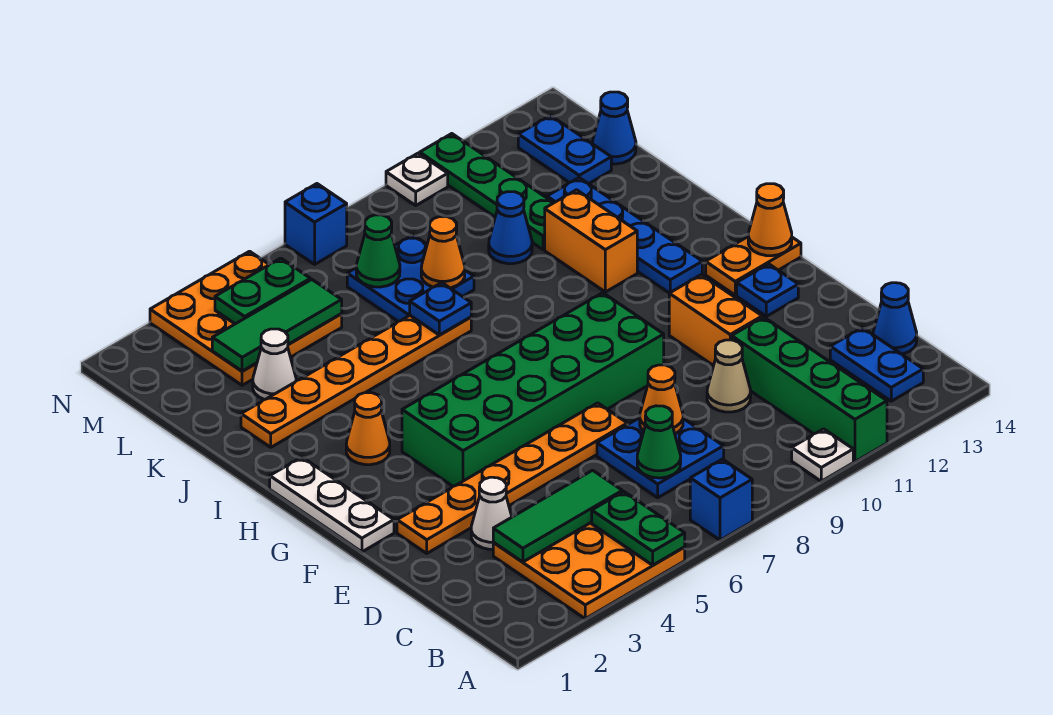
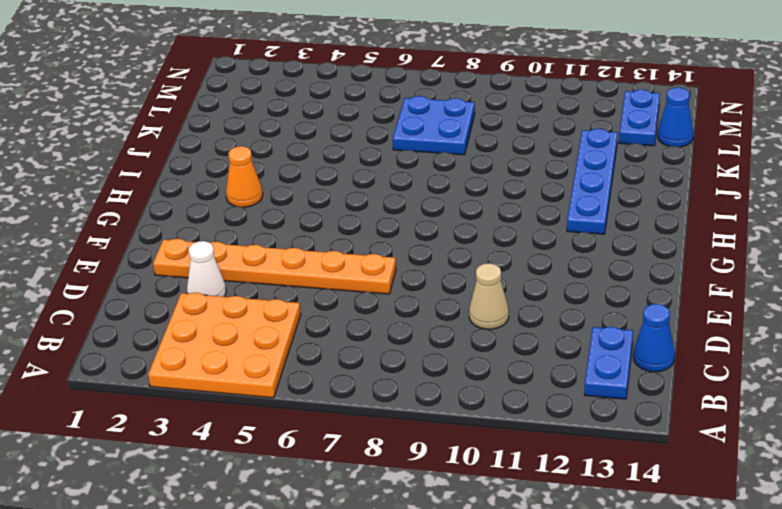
none -> blue brick A7 level 1
none -> white plate A10 level 1
none -> green brick A11:D11 level 1
none -> blue plate C7:D8 level 1

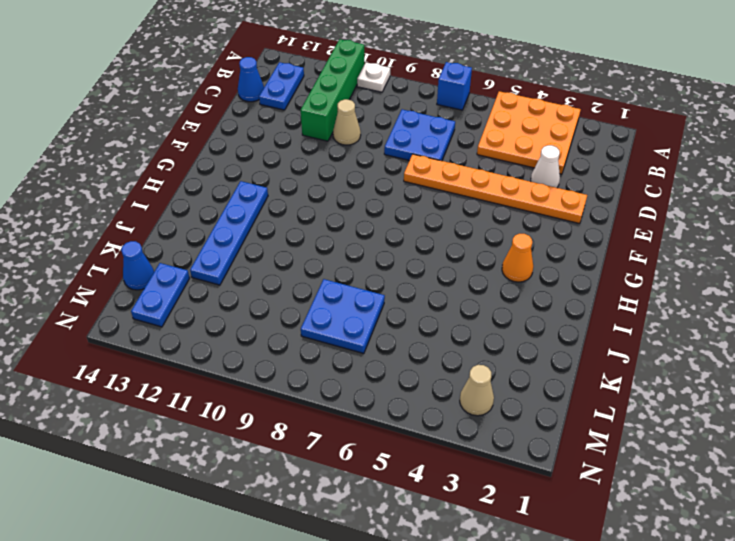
tan cone M3 level 1 -> orange plate L3:N5 level 1
none -> orange brick E11:F11 level 1
none -> white plate F1:H1 level 1
none -> green brick F4:G9 level 1
none -> blue plate F13 level 1

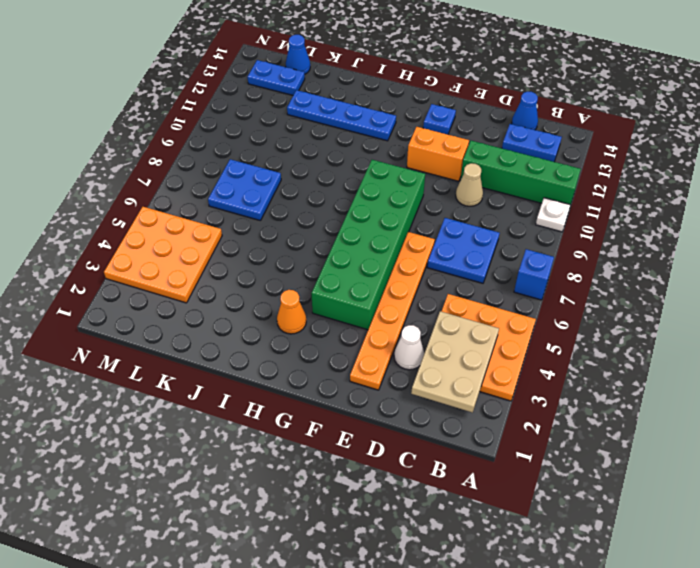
tan plate B2:C4 level 2 -> green tile C3:C5 level 2
none -> white plate F1:H1 level 1
none -> orange plate G13:G14 level 1
none -> orange brick I11:J11 level 1
none -> orange plate J2:J7 level 1

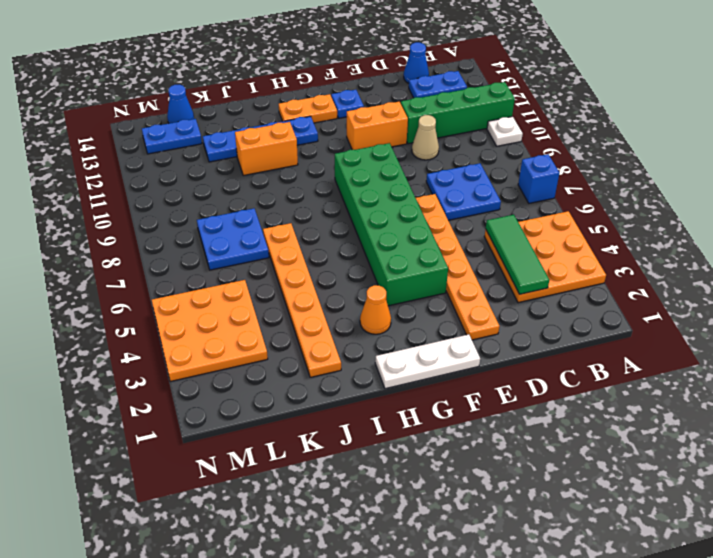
orange plate G13:H13 level 1 -> orange plate G13:G14 level 1
none -> white cone D3 level 1
none -> white cone K3 level 1
none -> blue cone K10 level 1
none -> green plate K11:N11 level 1

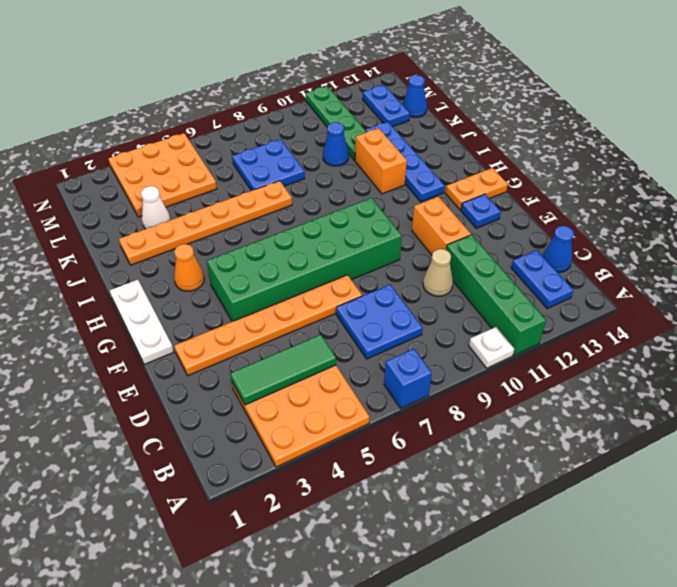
none -> white cone D3 level 1
none -> blue brick N7 level 1
none -> white plate N10 level 1
none -> green plate A5:B5 level 2

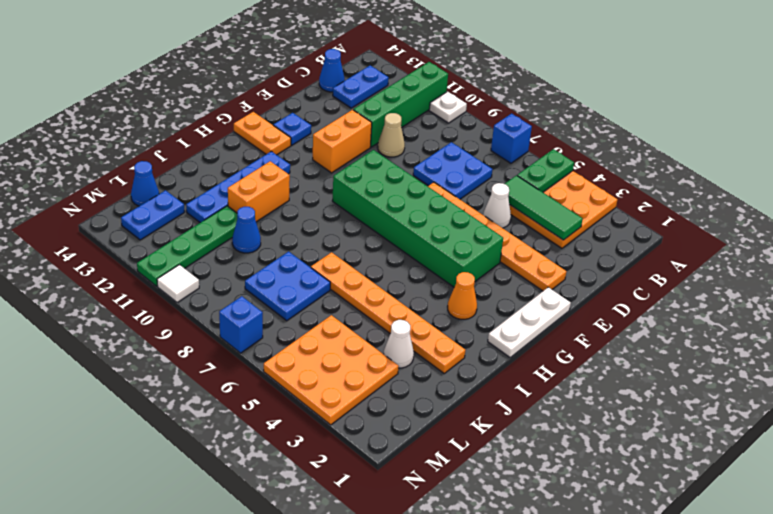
white cone D5 level 1 -> white cone D3 level 1
white tile N10 level 1 -> white plate N10 level 1
none -> green cone C7 level 2
none -> orange cone D8 level 2
none -> orange cone G14 level 2
none -> blue plate J7 level 2

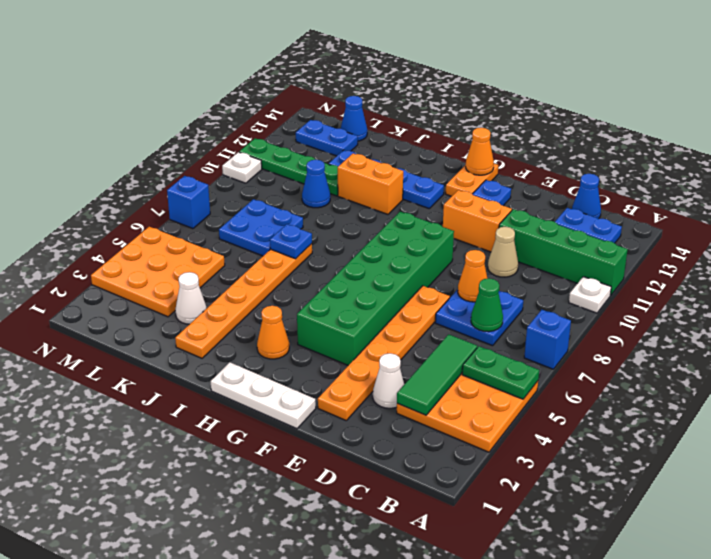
none -> orange cone K8 level 2
none -> green tile L3:L5 level 2
none -> green cone L7 level 2
none -> green plate M4:M5 level 2

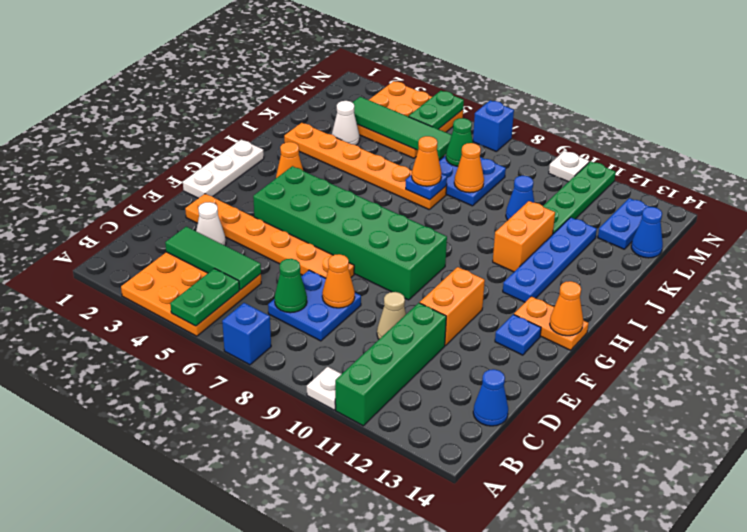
orange cone J7 level 3 -> none
green tile L3:L6 level 2 -> green tile L3:L5 level 2
green plate M5:N5 level 2 -> green plate M4:M5 level 2
none -> blue plate B13:C13 level 1

